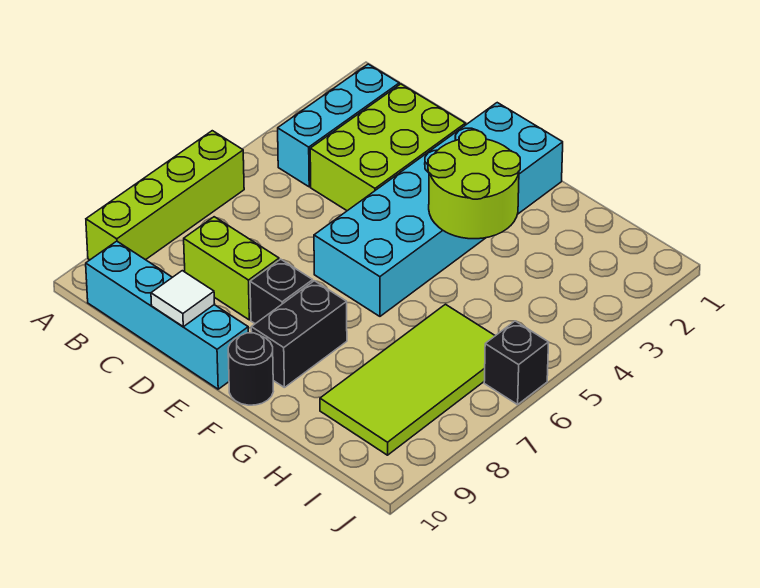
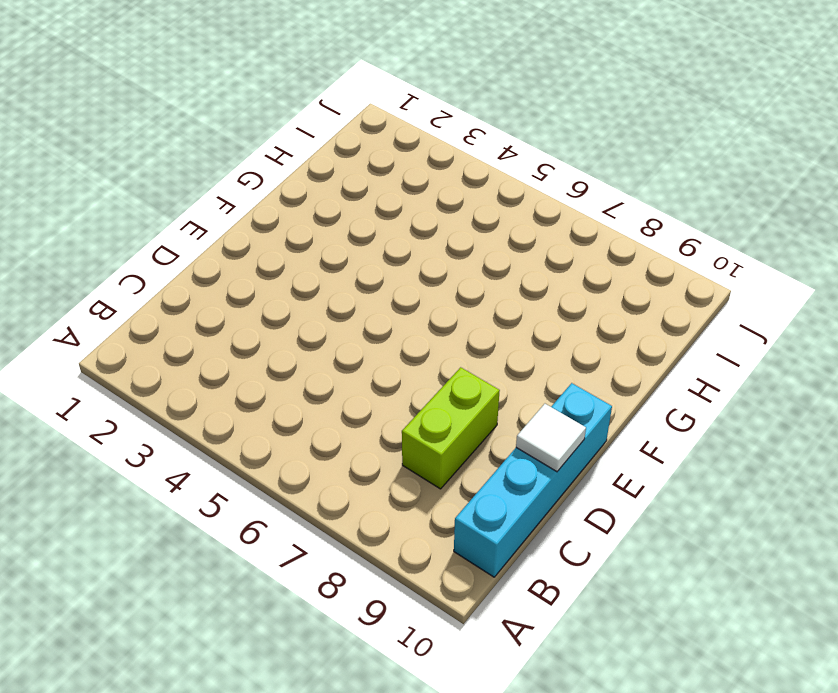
none -> lime brick A6:A9 level 1
none -> cyan brick B2:B4 level 1
none -> lime brick C2:D4 level 1

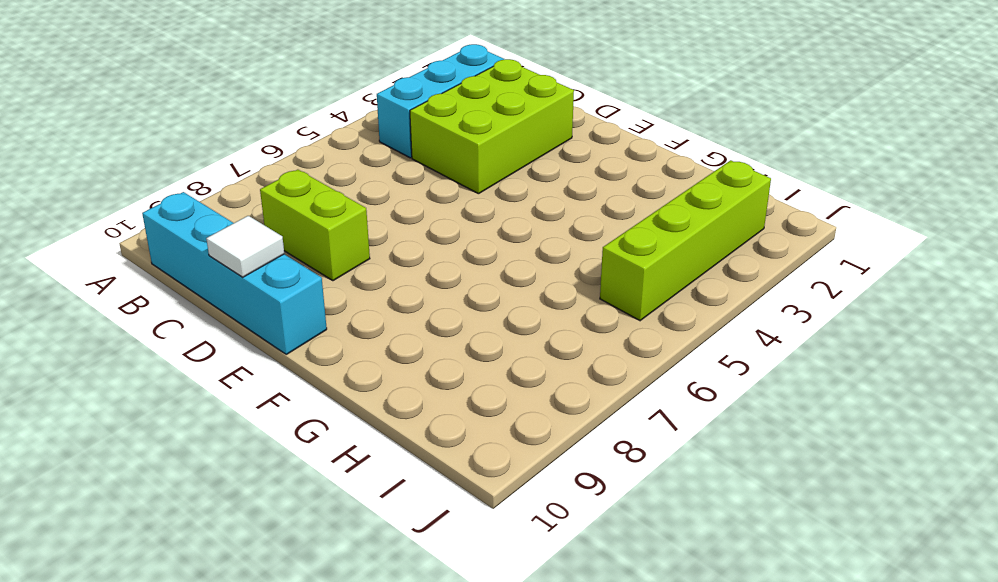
lime brick I2:I5 level 1 -> lime brick A6:A9 level 1
none -> cyan brick E1:F6 level 1
none -> black brick E8 level 1
none -> black brick F8:F9 level 1

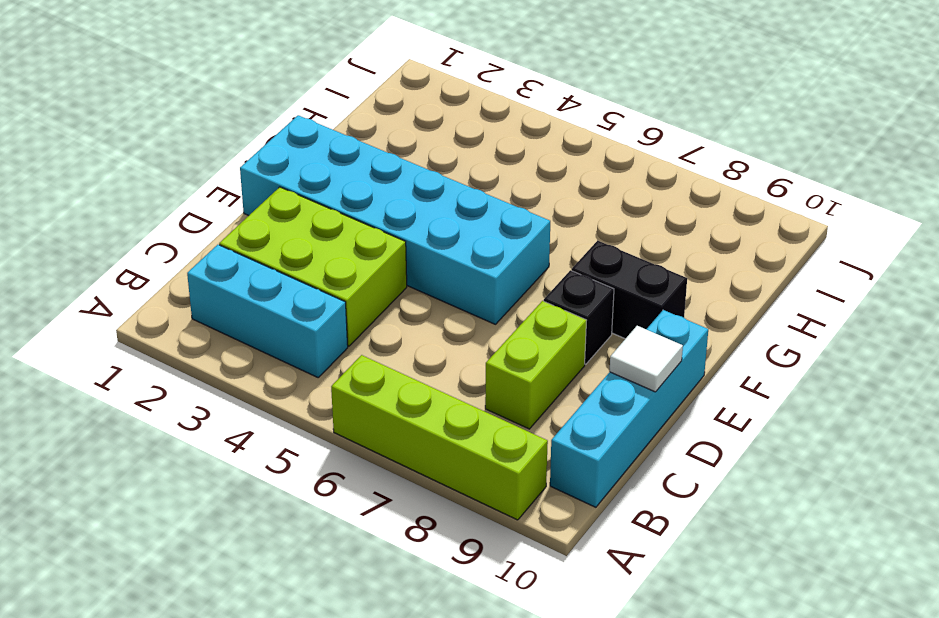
none -> black round brick F10 level 1
none -> lime tile H6:I9 level 1
none -> black brick J6 level 1

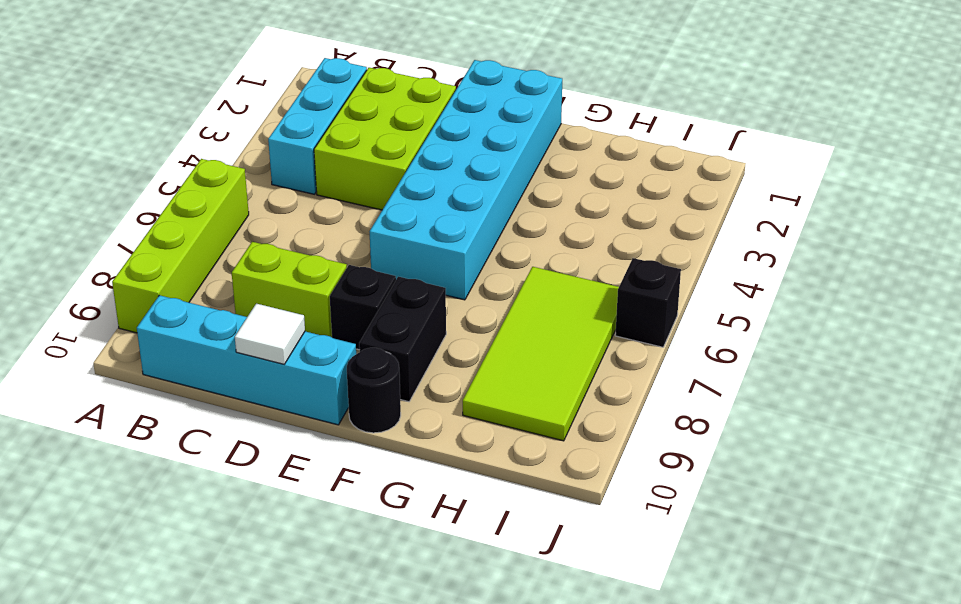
none -> lime round brick F3:G4 level 2

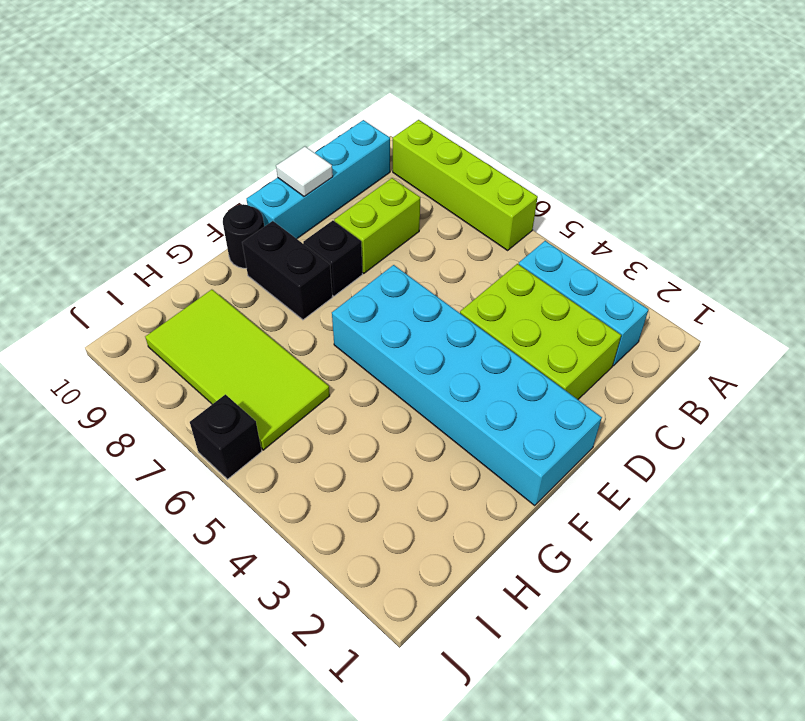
none -> lime round brick F3:G4 level 2

